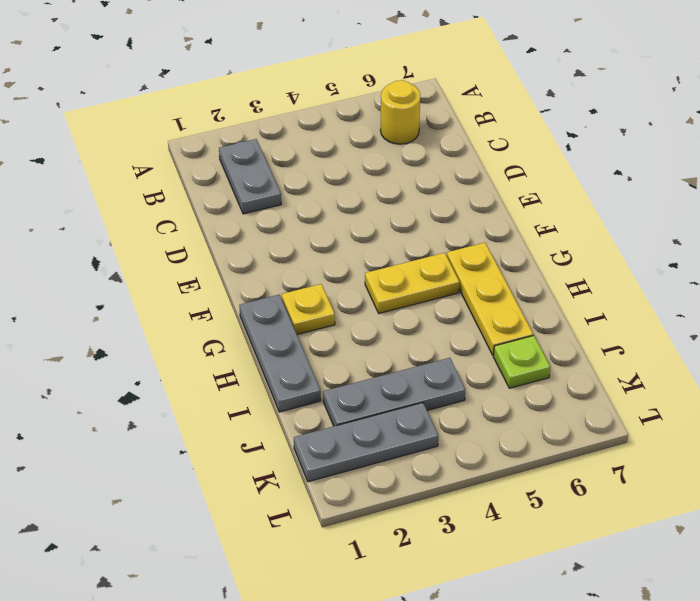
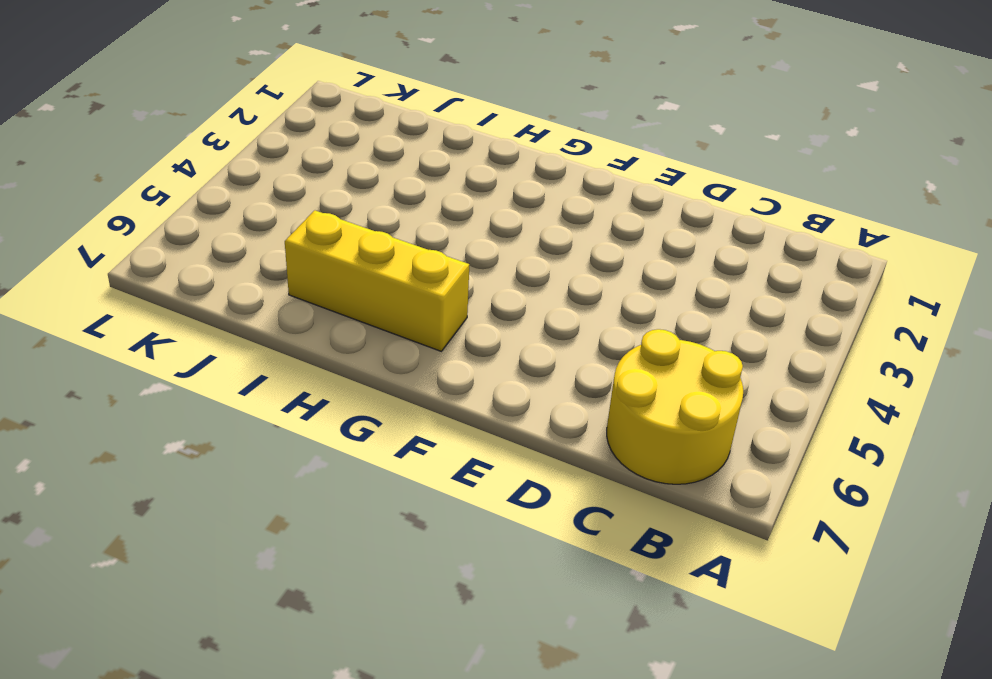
yellow round brick B6:C7 level 1 -> yellow round brick B6 level 1
yellow brick G6:I6 level 1 -> yellow plate G6:I6 level 1
none -> grey plate B2:C2 level 1
none -> grey plate G1:I1 level 1

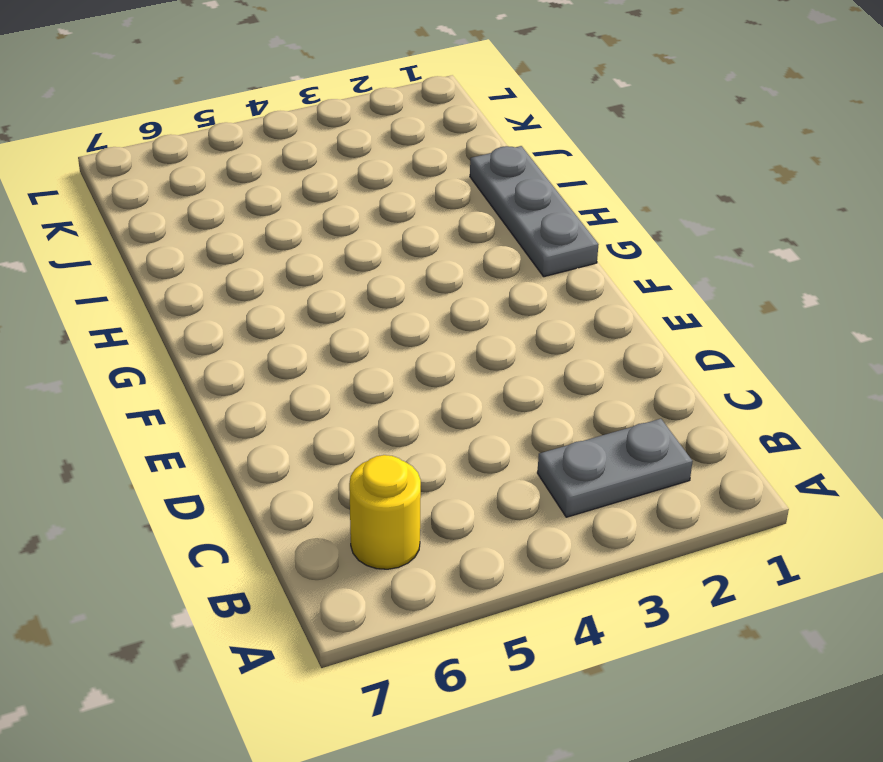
grey plate B2:B3 level 1 -> grey plate B2:C2 level 1
none -> yellow plate G2 level 1
none -> yellow plate G4:G5 level 1

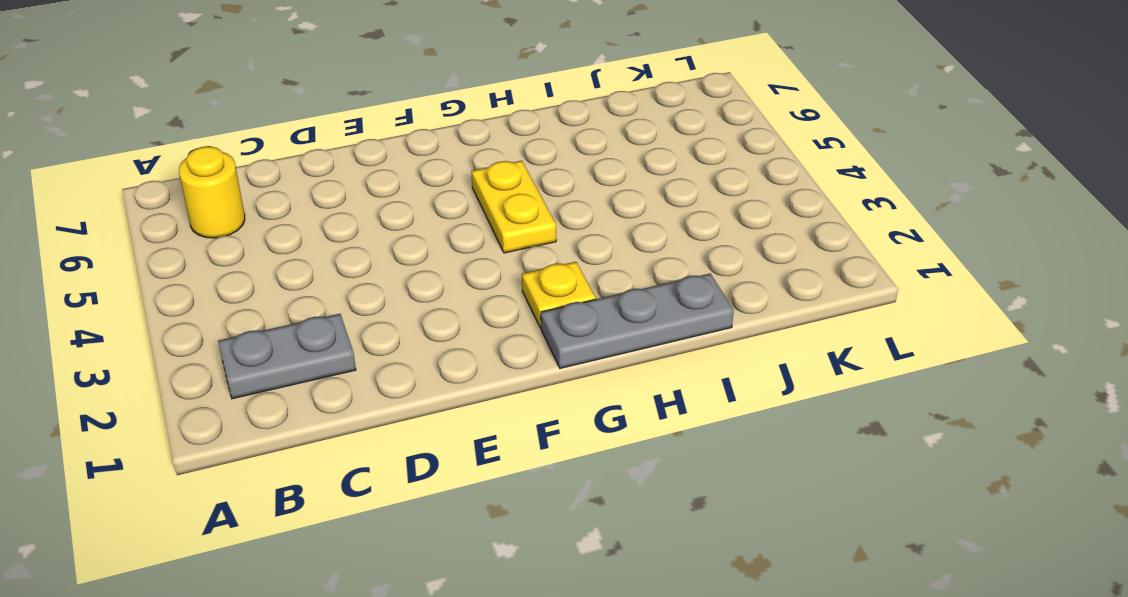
none -> yellow plate G6:I6 level 1
none -> grey plate J2:J4 level 1

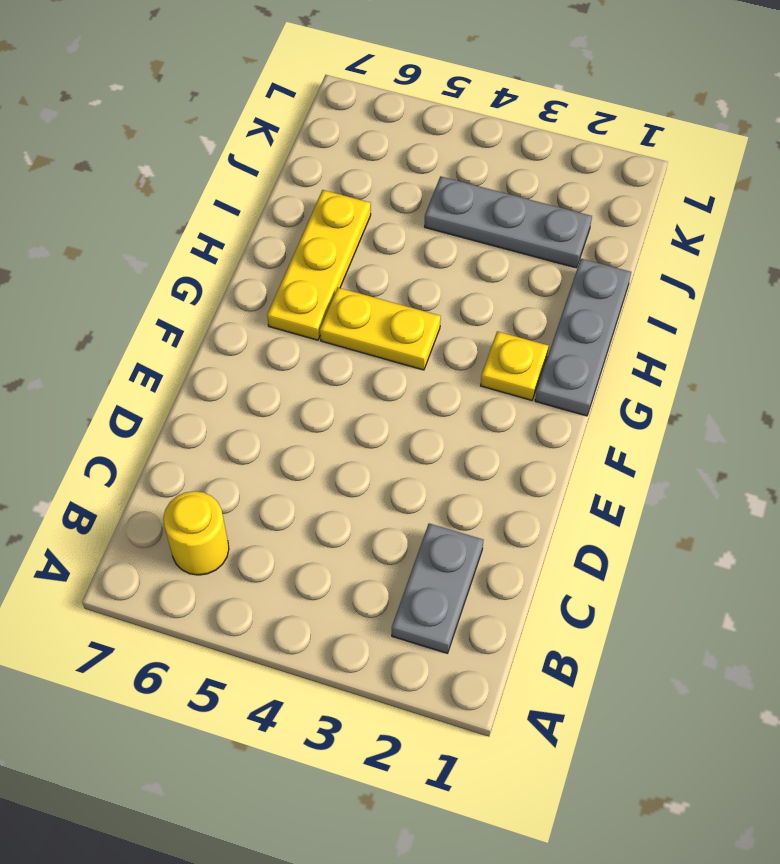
none -> lime plate J6 level 1
none -> grey plate K1:K3 level 1

